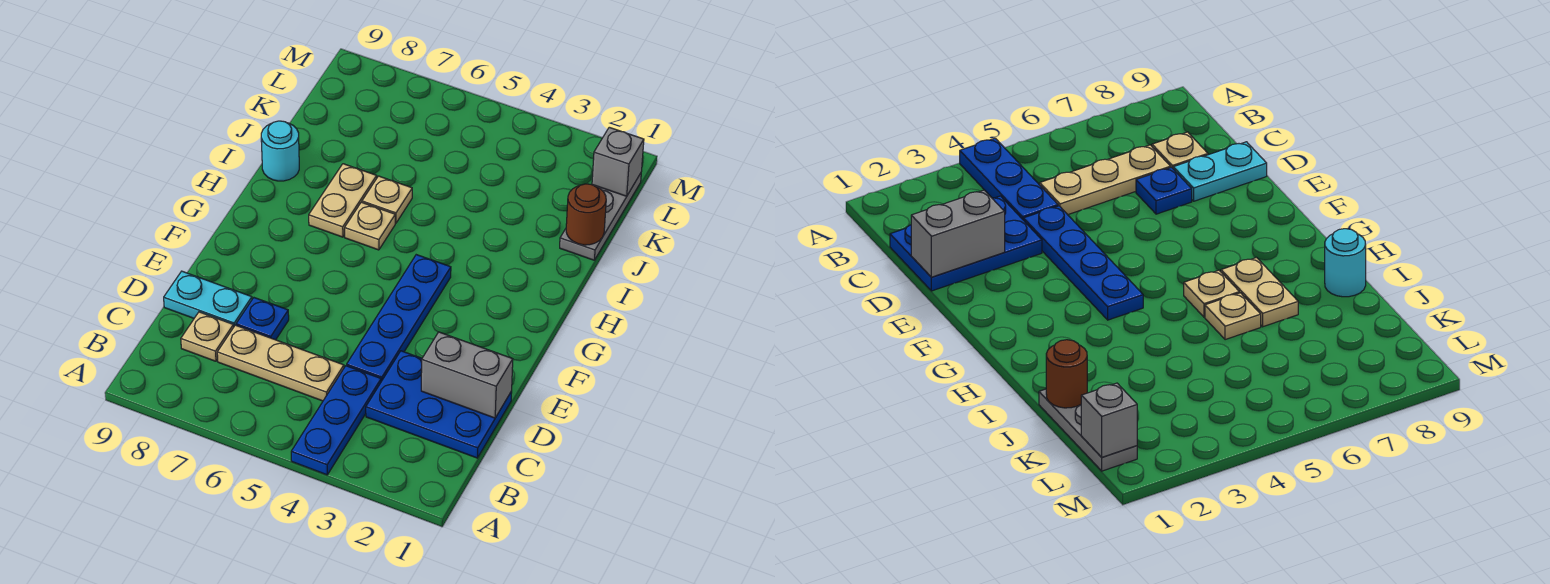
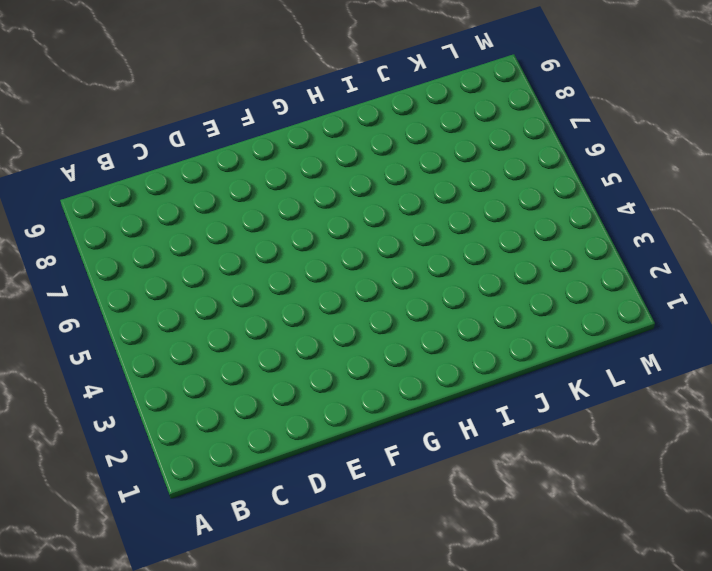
none -> blue plate A4:C4 level 1
none -> blue plate C1:D3 level 1
none -> tan plate C5:C7 level 1

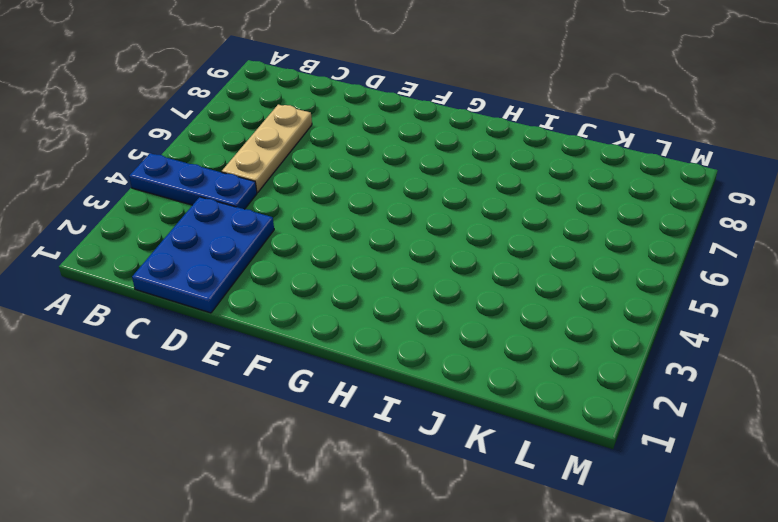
none -> tan plate C8 level 1
none -> blue plate D4:G4 level 1
none -> blue plate D7 level 1

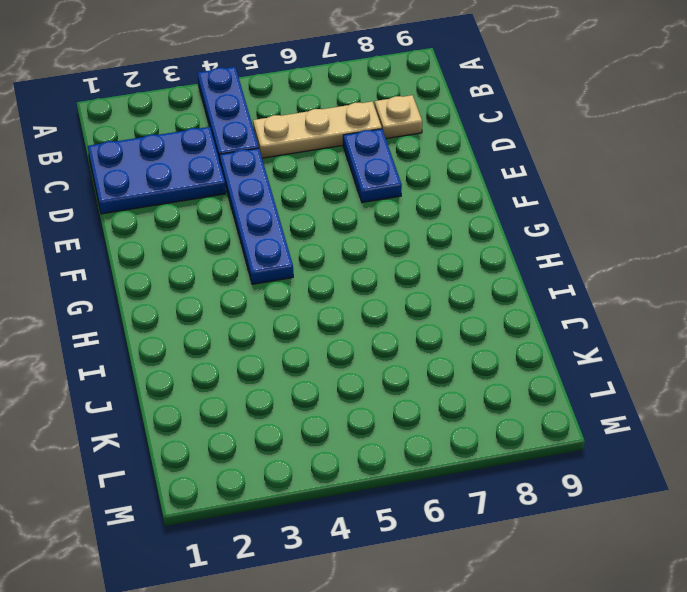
blue plate D7:E7 level 1 -> blue plate D7 level 1
none -> cyan plate D8:D9 level 1
none -> tan plate H6 level 1
none -> tan plate H7:I7 level 1

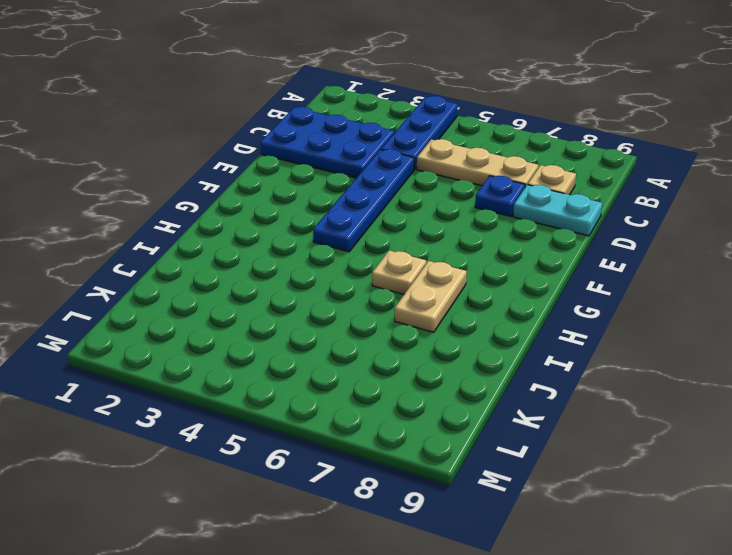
none -> tan plate I6 level 1
none -> cyan round brick I9 level 1
none -> grey plate J1:L1 level 1

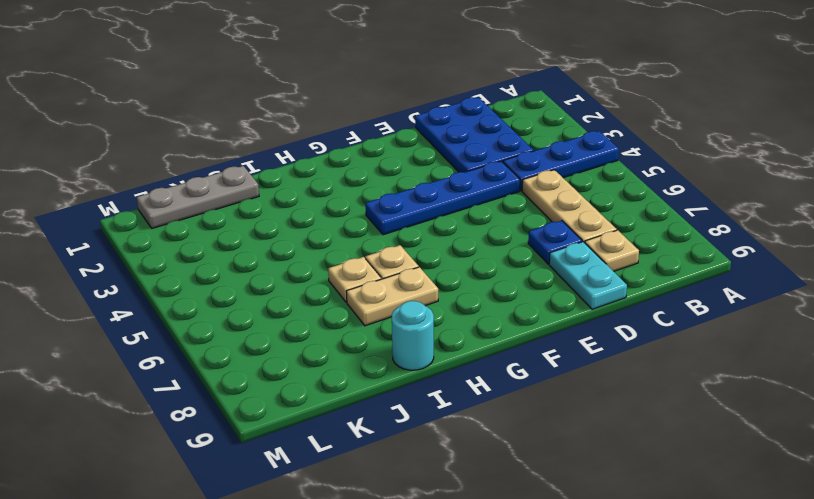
none -> grey brick D1:D2 level 2
none -> brown round brick J1 level 2
none -> grey brick L1 level 2

